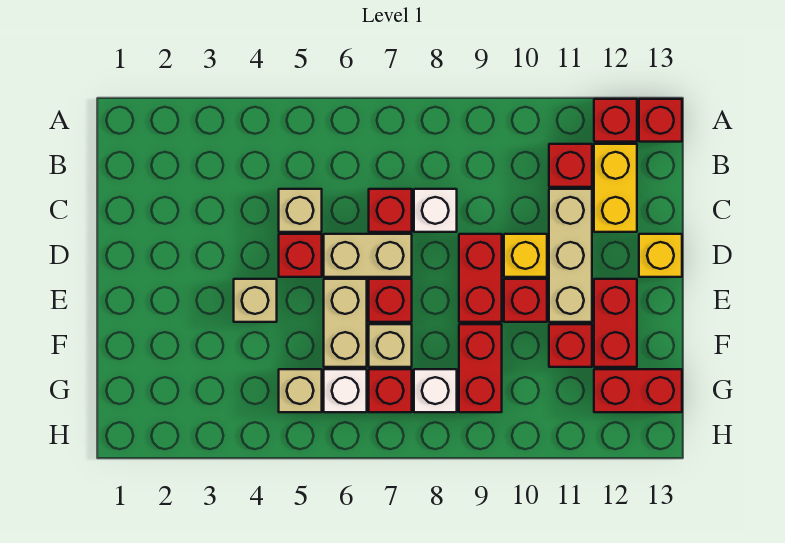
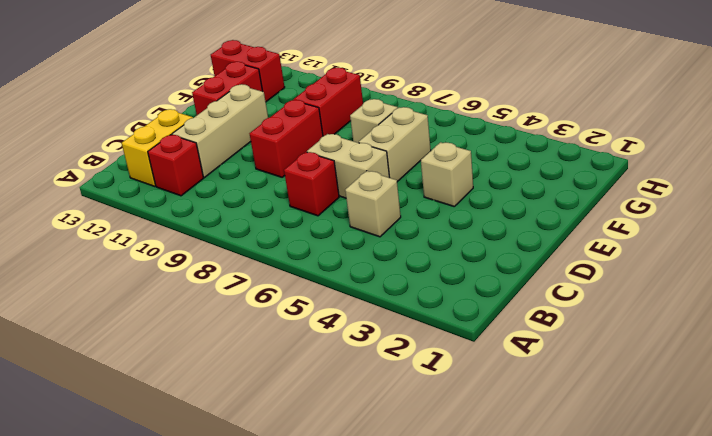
none -> red brick A12 level 1
none -> red brick A13 level 1
none -> white brick C8 level 1

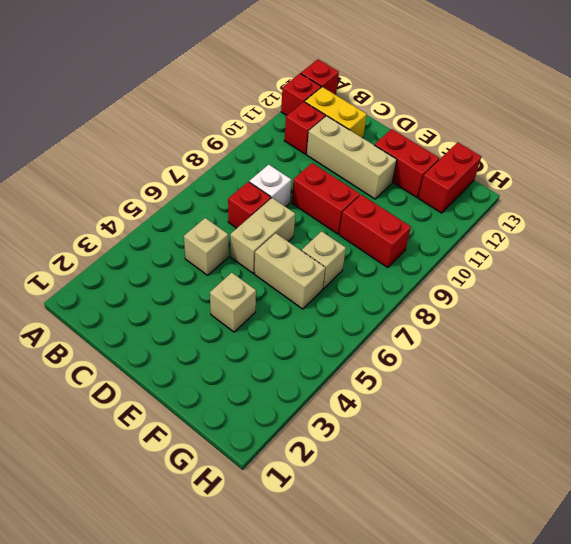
none -> red brick D5 level 1
none -> yellow brick D10 level 1
none -> yellow brick D13 level 1

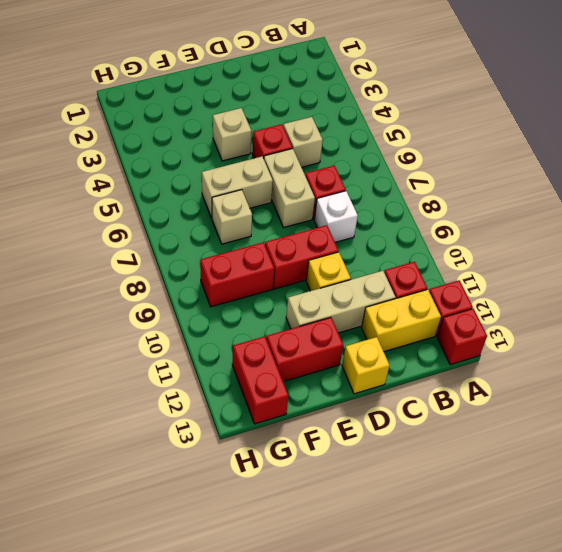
none -> red brick E7 level 1
none -> red brick E10 level 1
none -> red brick F11 level 1

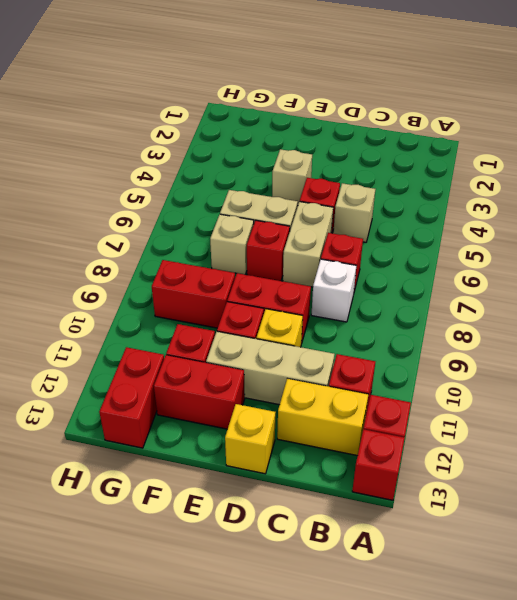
none -> tan brick G5 level 1
none -> white brick G6 level 1
none -> red brick G7 level 1

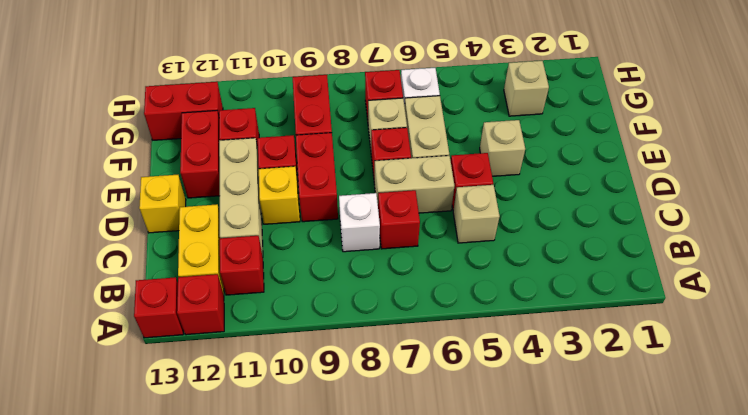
tan brick G3 level 1 -> tan brick G5 level 1
none -> white brick G8 level 1

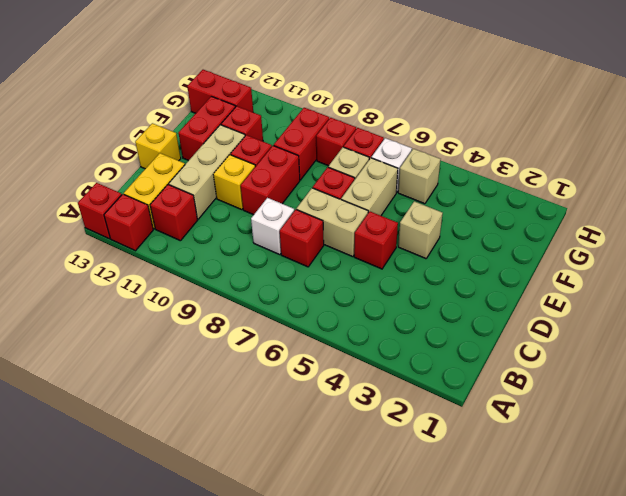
red brick G8 level 1 -> white brick G8 level 1
none -> tan brick C5 level 1

